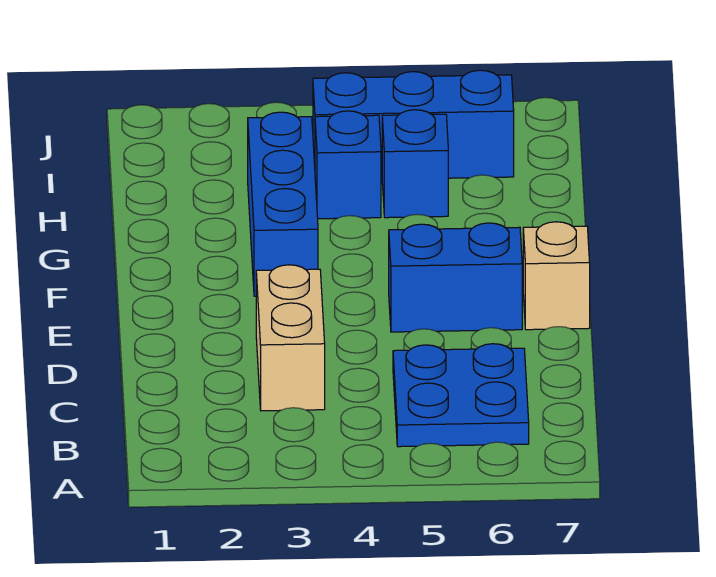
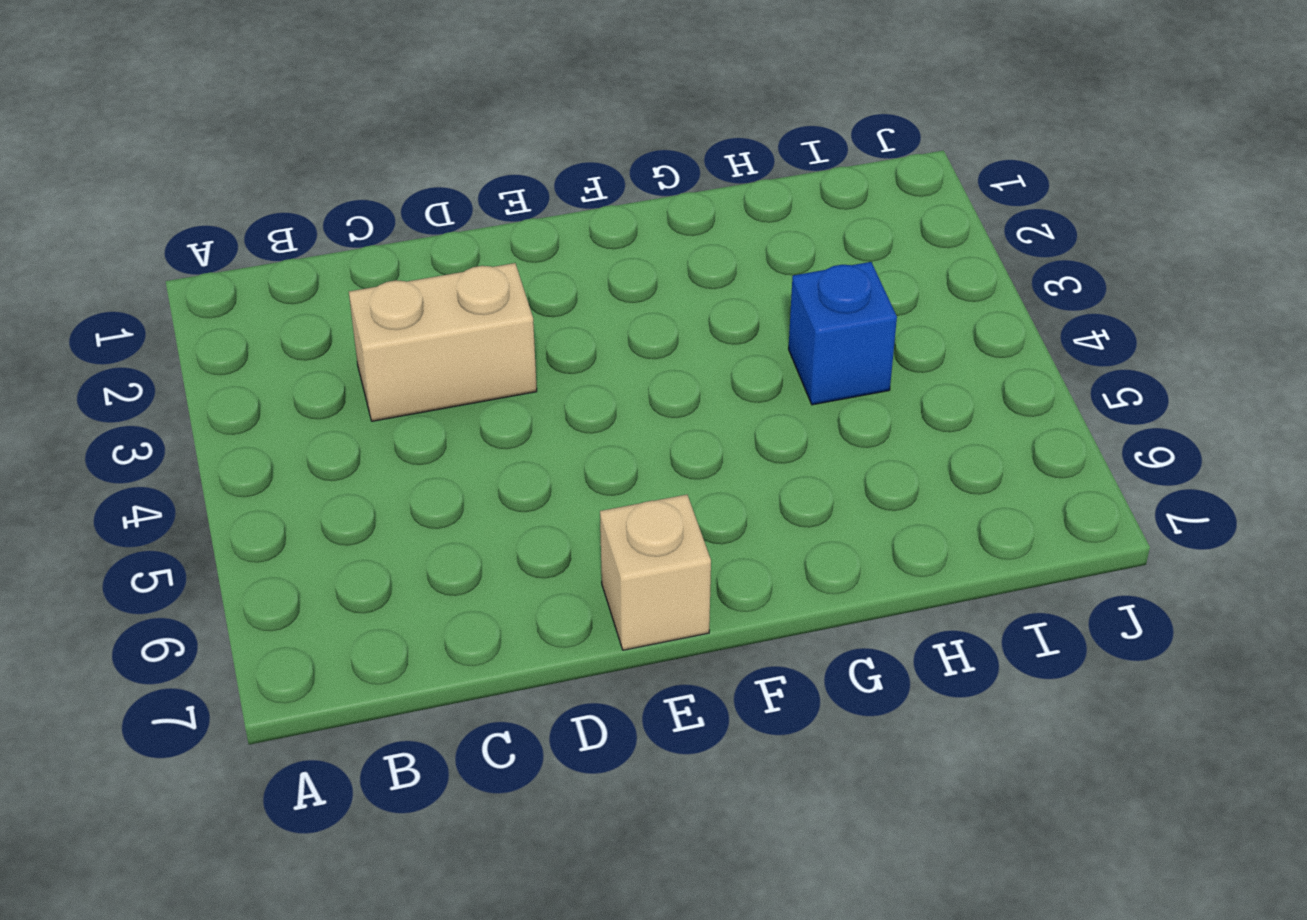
none -> blue plate B5:C6 level 1
none -> blue brick E5:E6 level 1

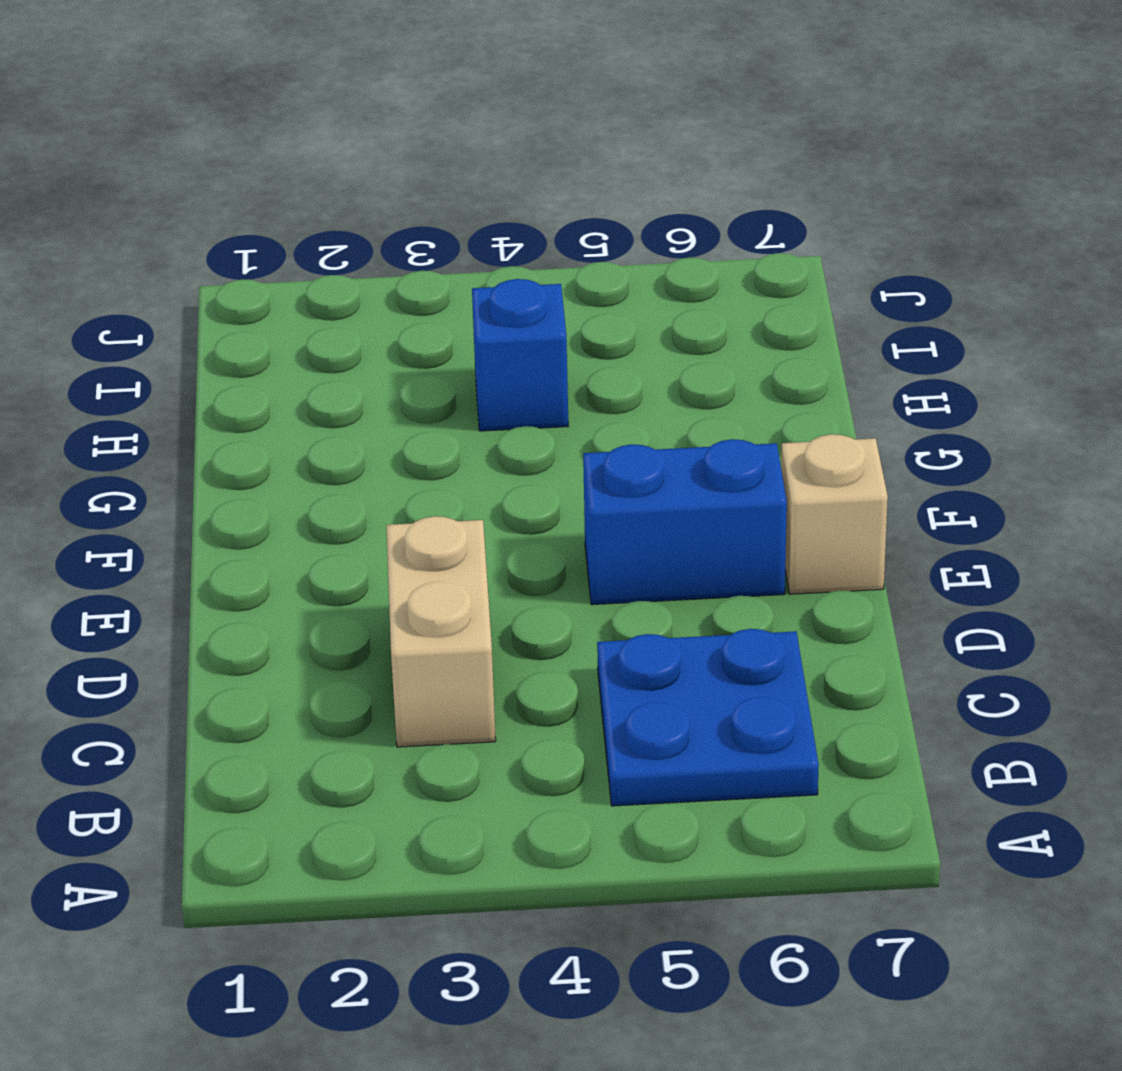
none -> blue brick F3:H3 level 1
none -> blue brick H5 level 1

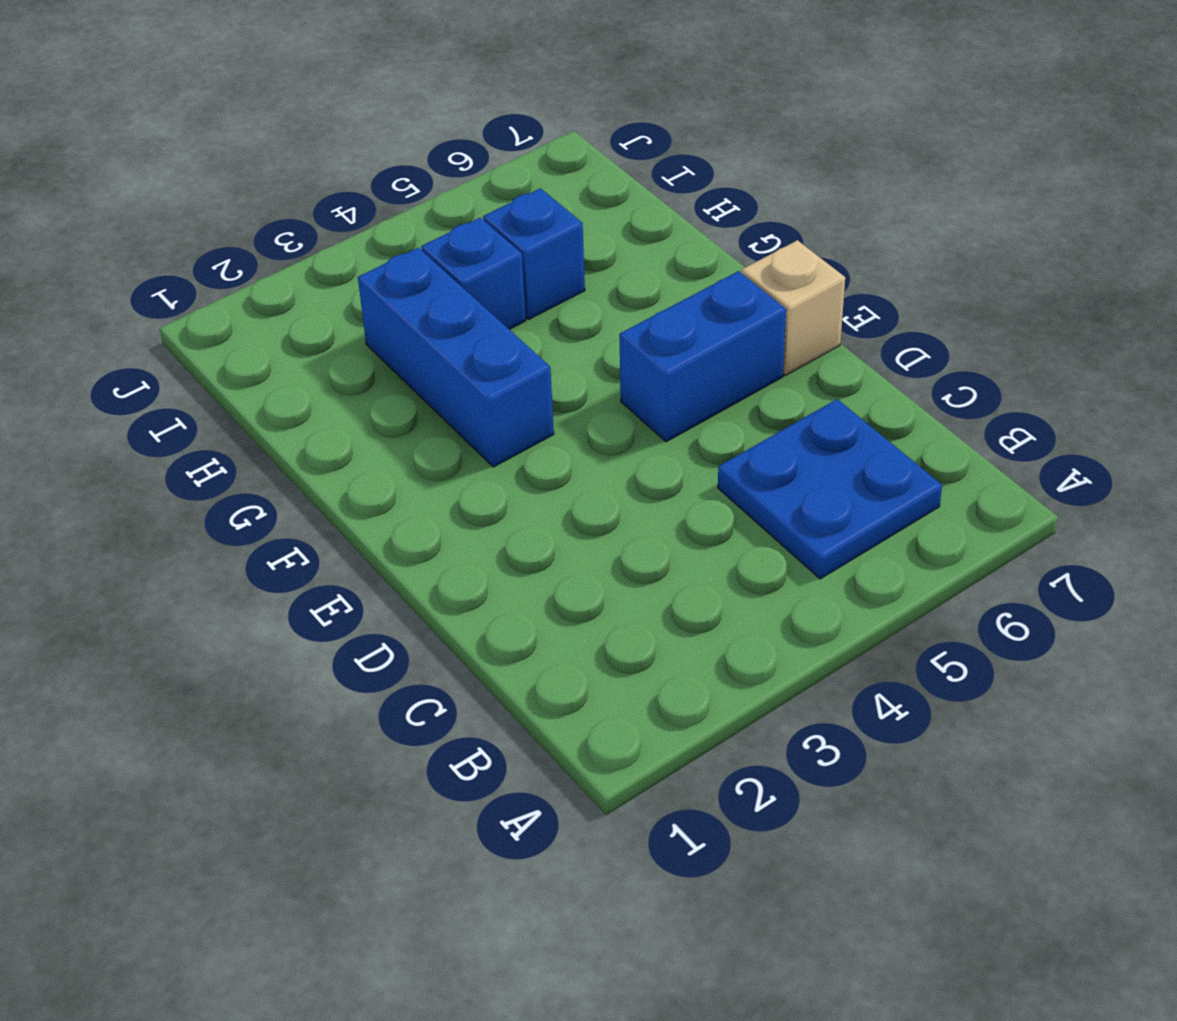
none -> tan brick C3:D3 level 1
none -> blue brick I4:I6 level 1

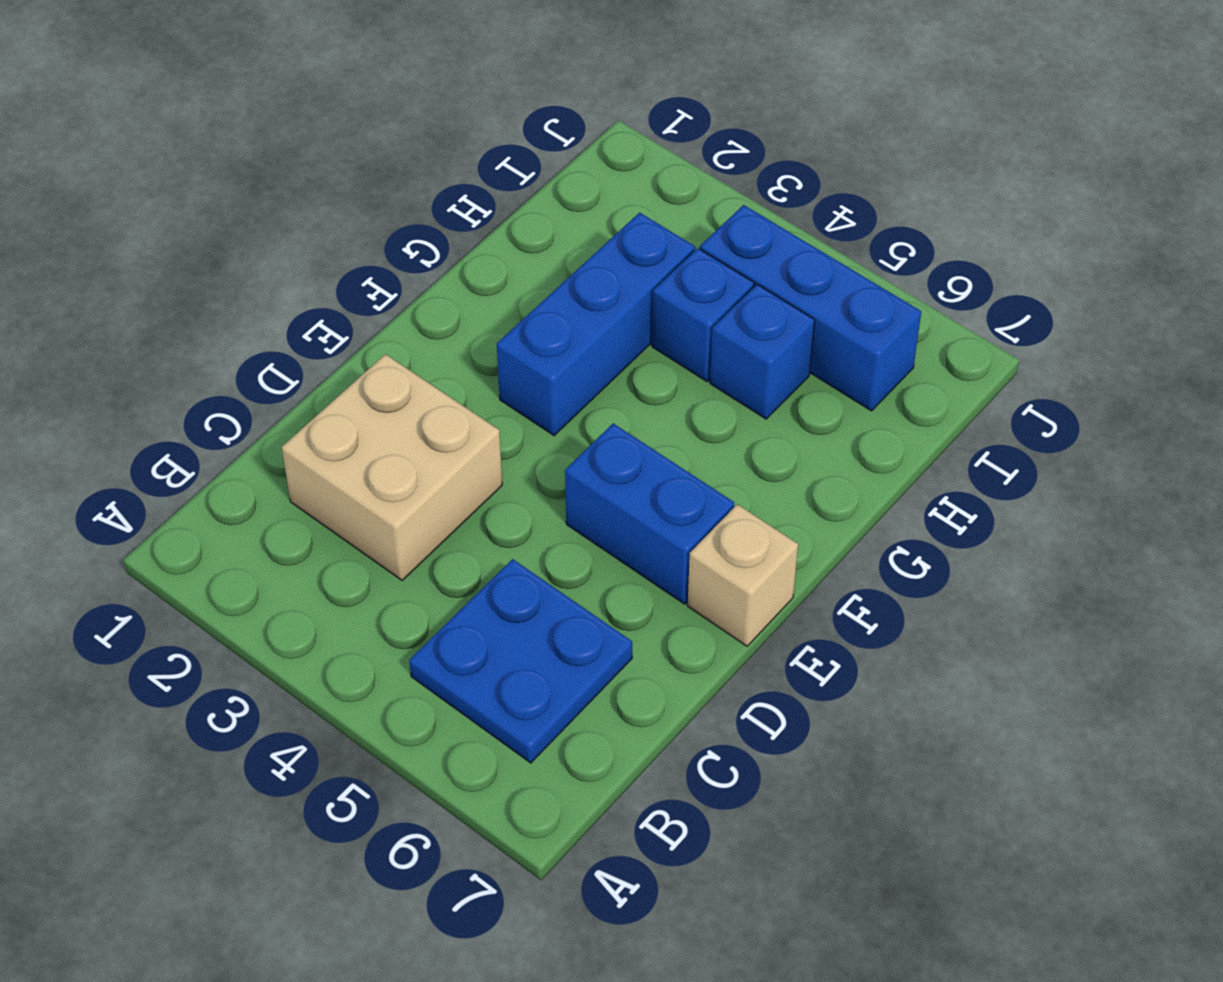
tan brick C2:D3 level 1 -> tan brick C3:D3 level 1

